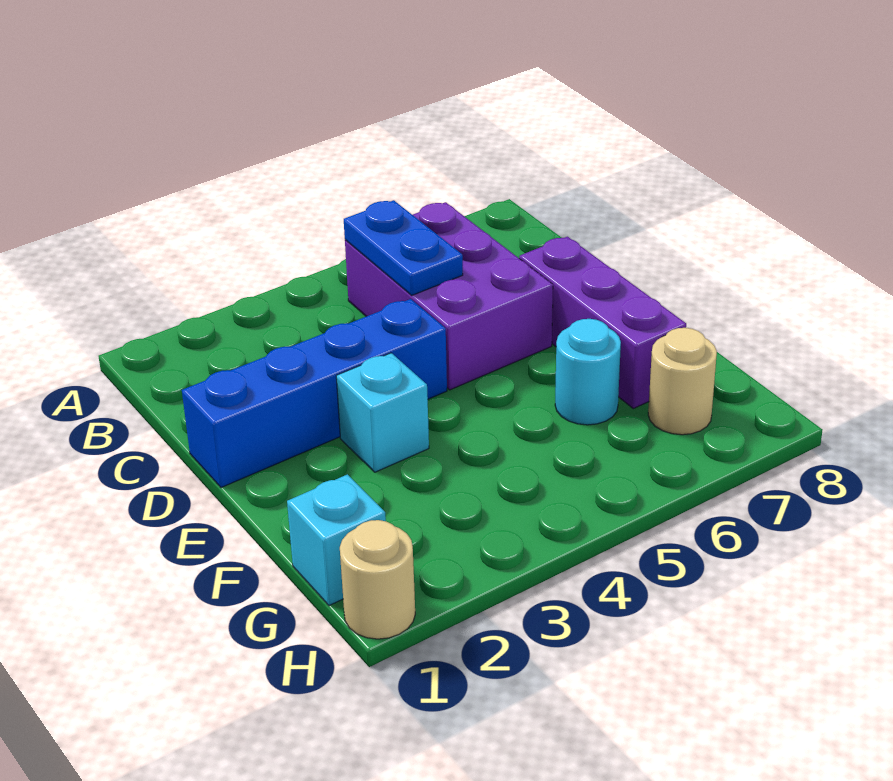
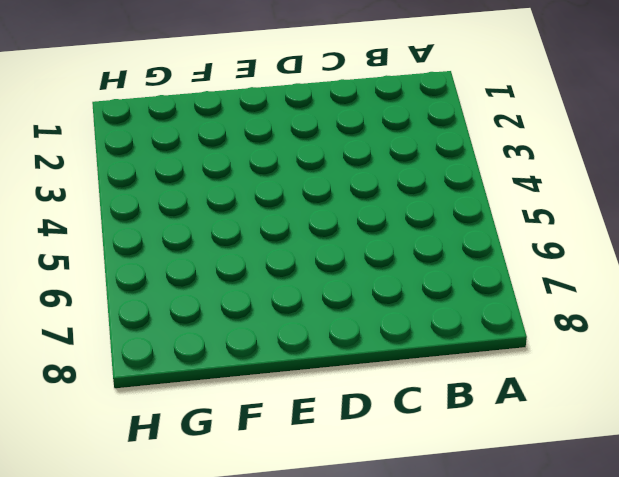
none -> purple brick B5:D6 level 1
none -> blue brick D1:D4 level 1

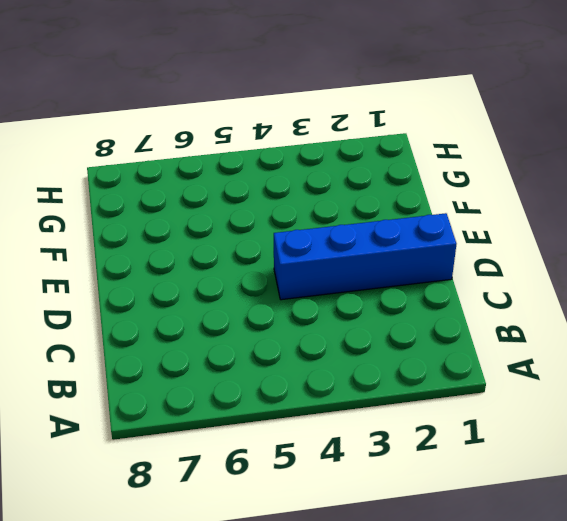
none -> purple brick B5:D6 level 1
none -> purple brick D7:F7 level 1

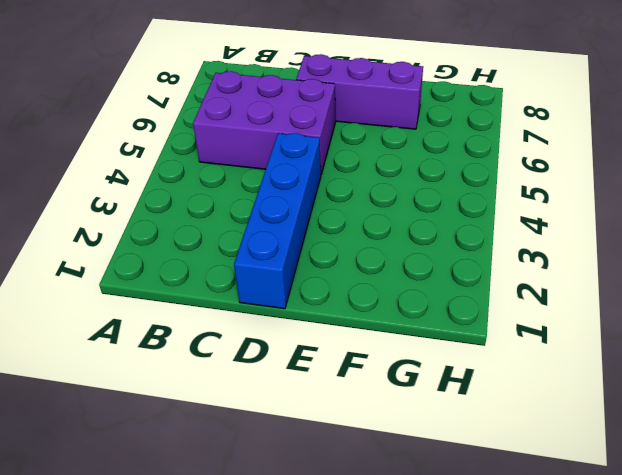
none -> cyan brick E3 level 1
none -> cyan round brick F6 level 1

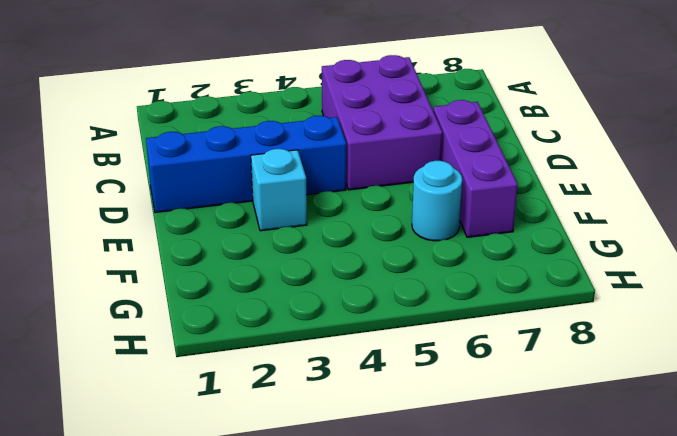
none -> cyan brick G1 level 1
none -> tan round brick G7 level 1

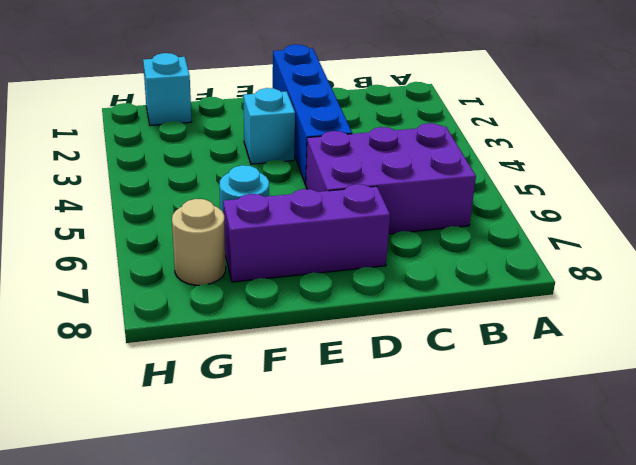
none -> tan round brick H1 level 1
none -> blue plate B5:C5 level 2

